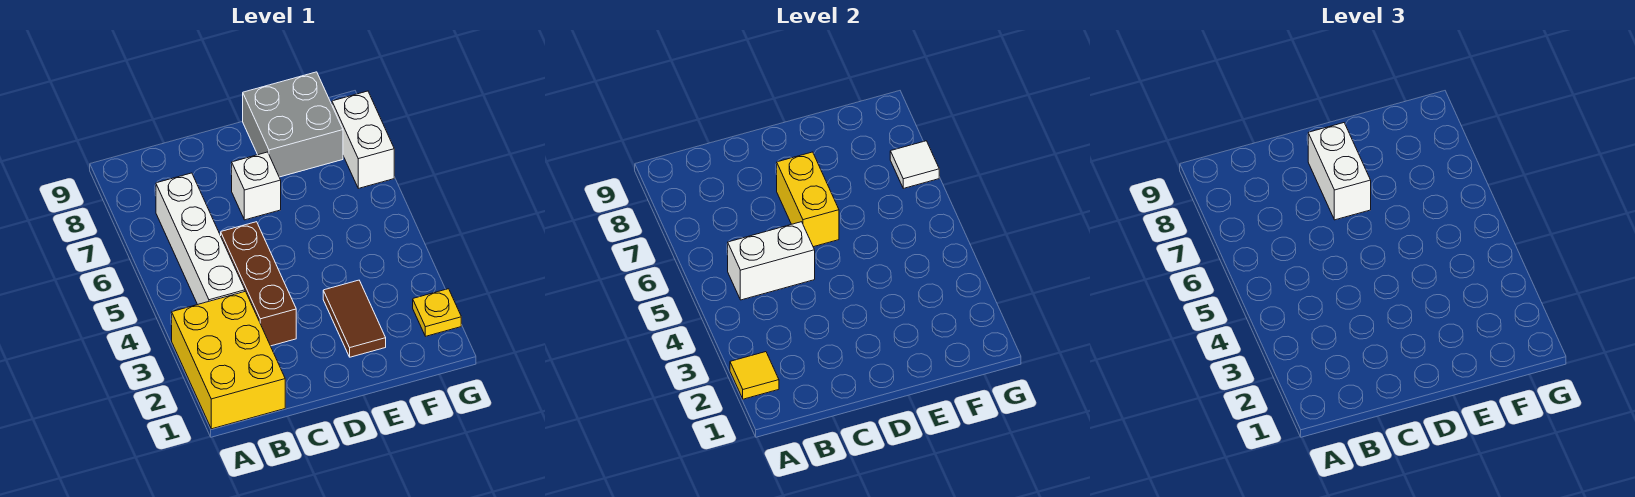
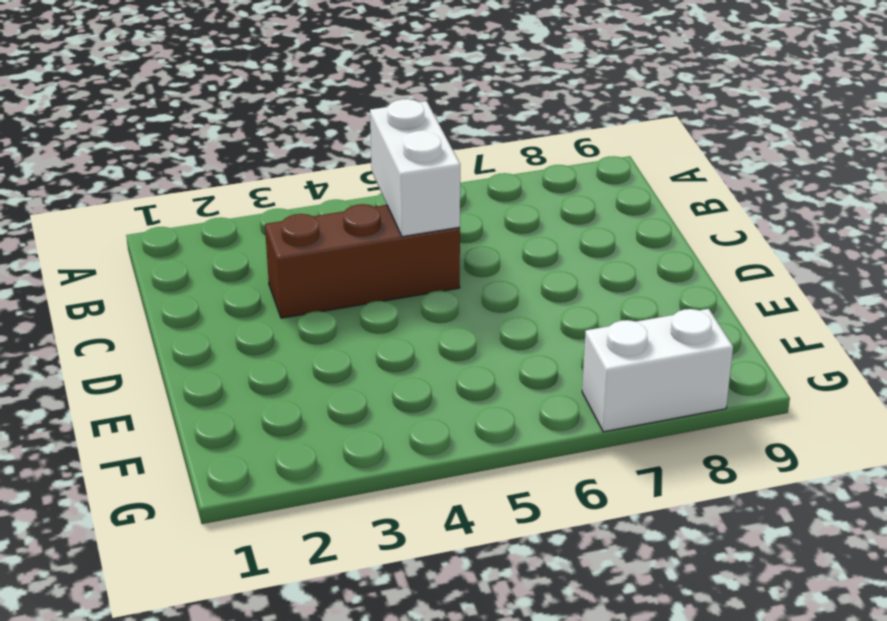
none -> yellow brick A1:B3 level 1
none -> white brick B4:B7 level 1
none -> white brick D7 level 1

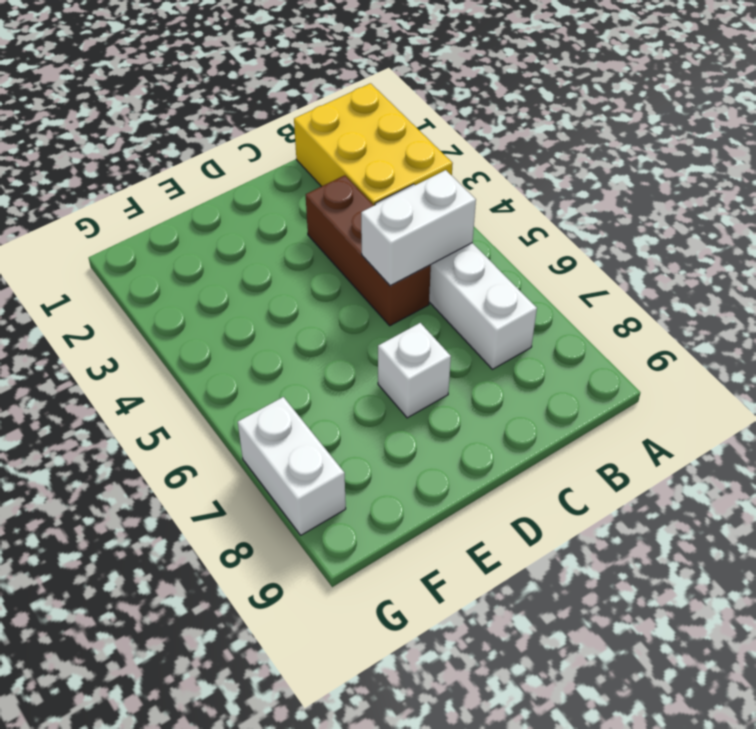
none -> brown tile E2:E3 level 1
none -> grey brick E8:F9 level 1
none -> yellow plate G2 level 1

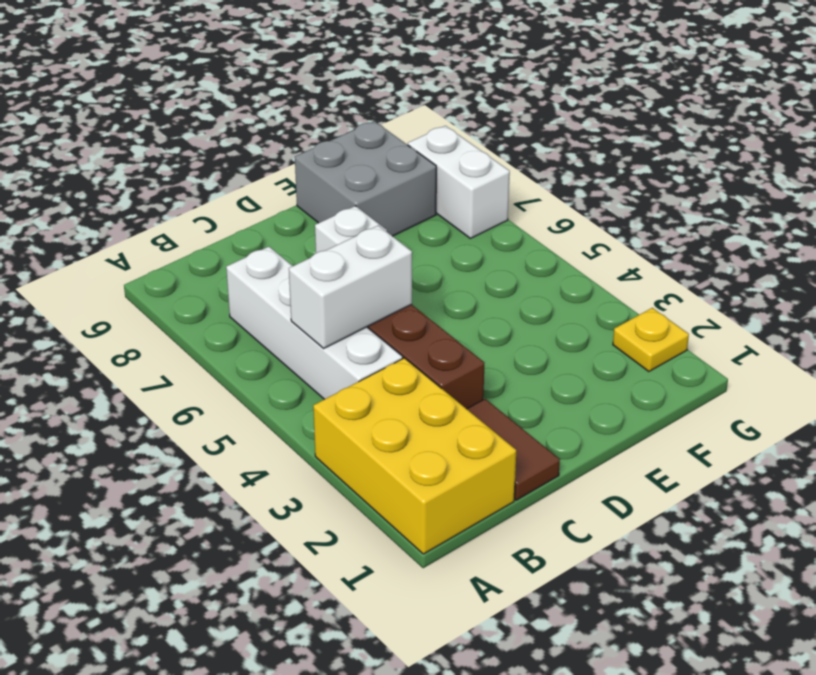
brown tile C1:C2 level 1 -> brown tile E2:E3 level 1
none -> yellow tile A2 level 2
none -> yellow brick D6:D7 level 2
none -> white tile G7 level 2

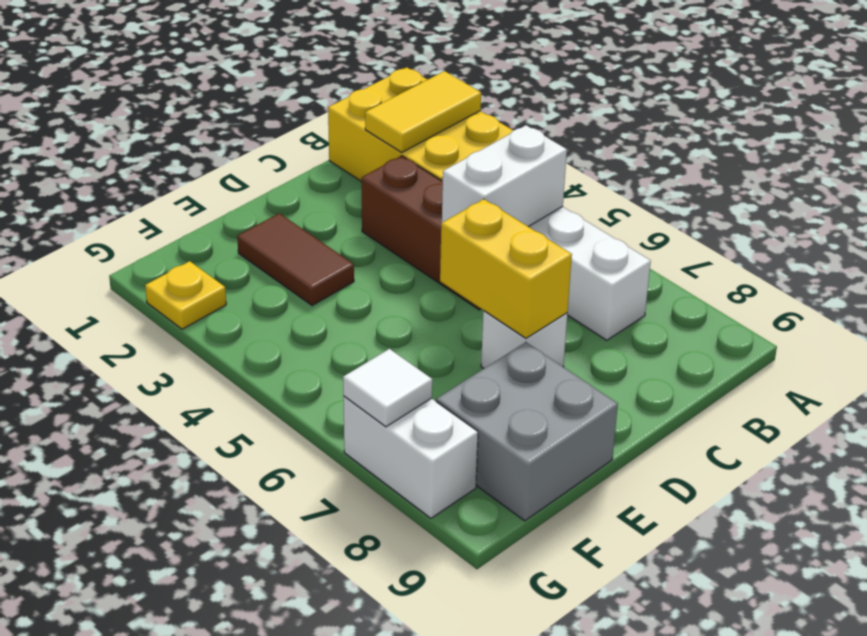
yellow tile A2:B2 level 2 -> yellow tile A2 level 2
none -> white brick D7:D8 level 3

